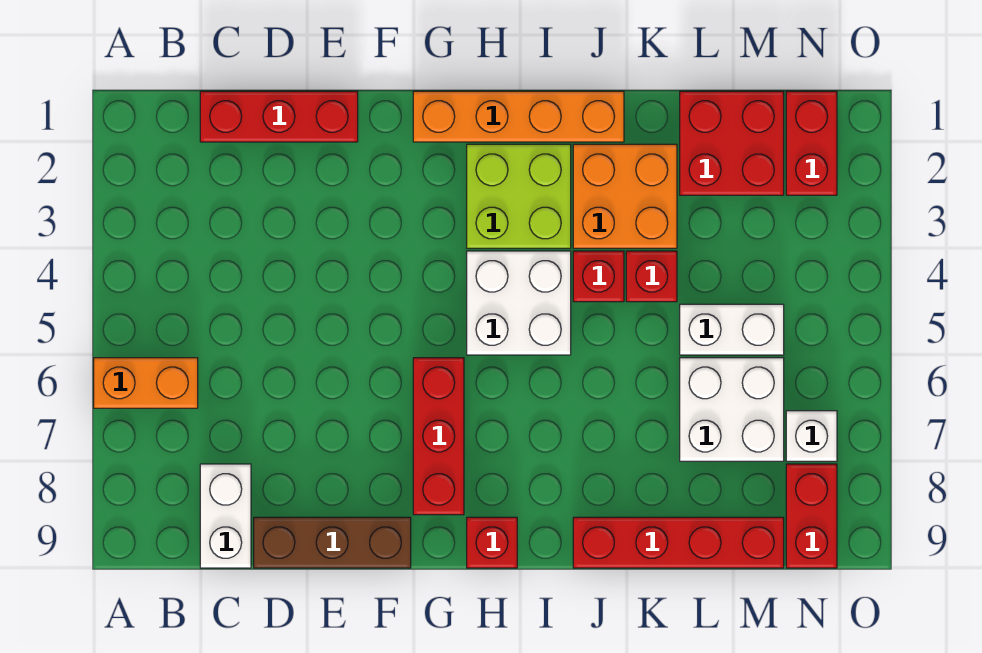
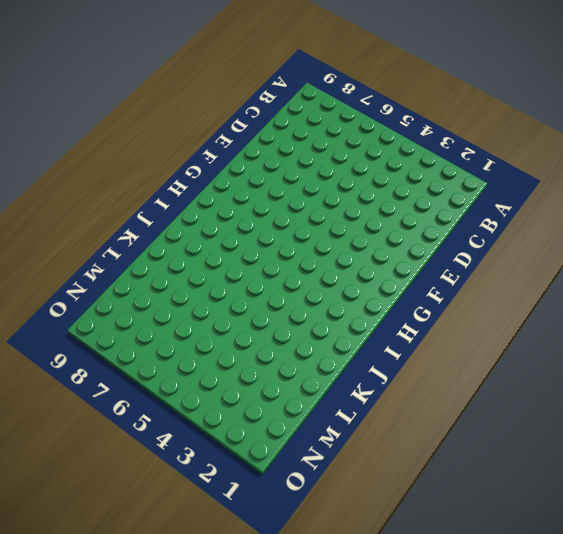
none -> orange brick A6:B6 level 1
none -> red brick C1:E1 level 1
none -> white brick C8:C9 level 1

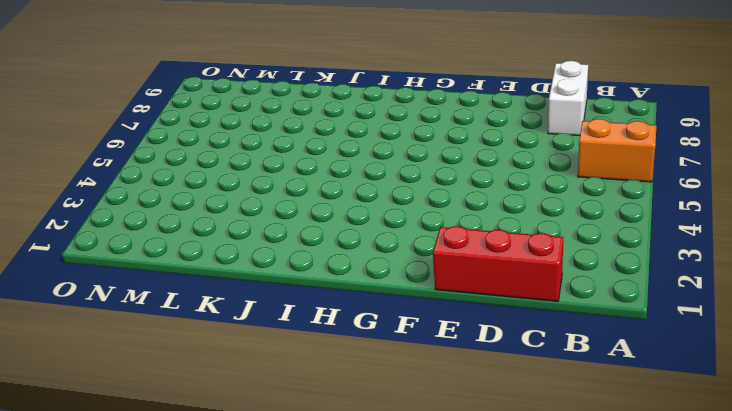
none -> brown brick D9:F9 level 1
none -> orange brick G1:J1 level 1
none -> red brick G6:G8 level 1

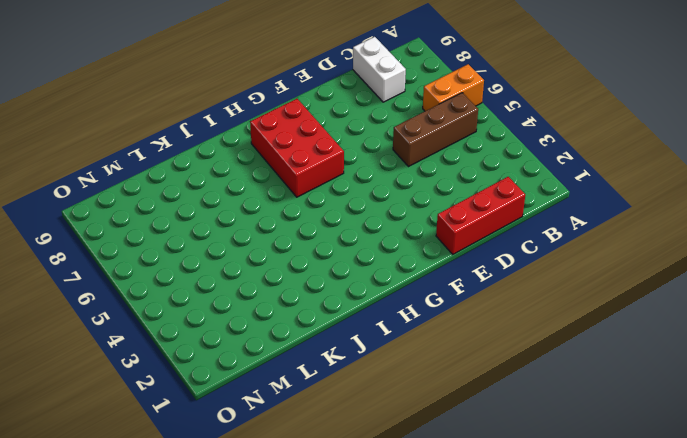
brown brick B5:D5 level 1 -> brown brick D9:F9 level 1
red brick G6:H8 level 1 -> red brick G6:G8 level 1
none -> orange brick G1:J1 level 1
none -> lime brick H2:I3 level 1
none -> white brick H4:I5 level 1

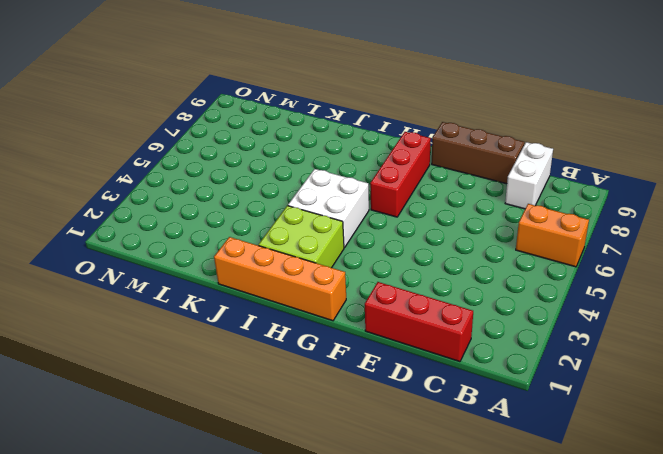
none -> red brick H9 level 1
none -> orange brick J2:K3 level 1
none -> red brick J4 level 1

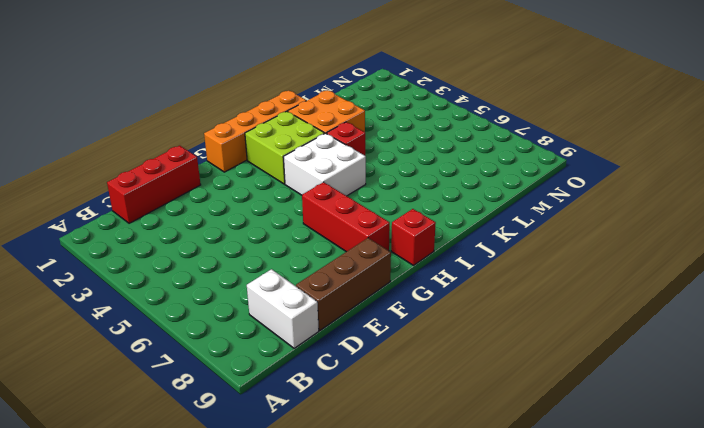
none -> orange brick A6:B6 level 1
none -> red brick J9:M9 level 1
none -> red brick K4 level 1

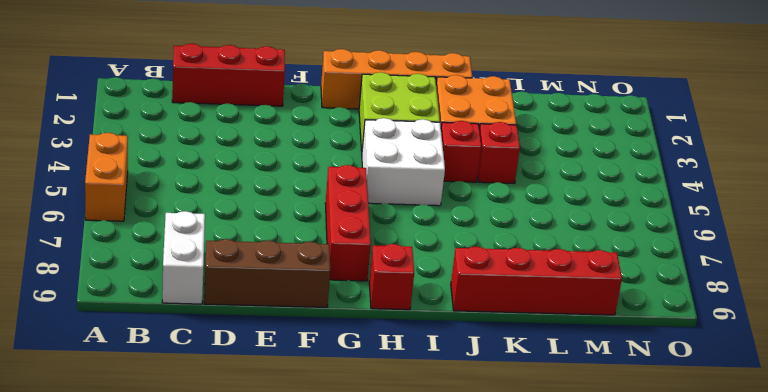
orange brick A5:A6 level 1 -> orange brick A6:B6 level 1
none -> red brick L1:M2 level 1
none -> white brick L5:M5 level 1
none -> white brick L6:M7 level 1

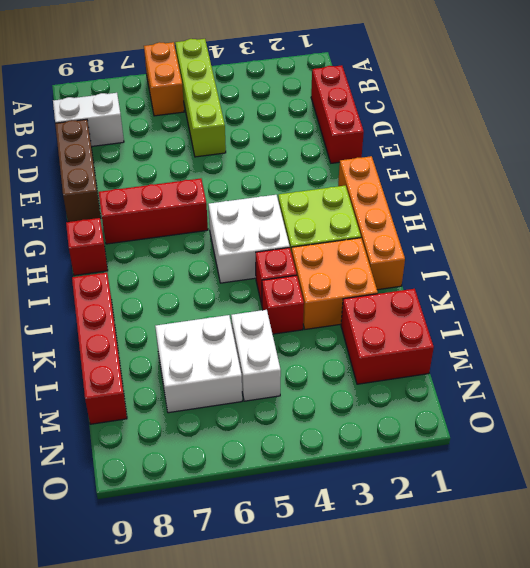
lime brick A5:D5 level 1 -> none
none -> red brick N1:N2 level 1
none -> white brick N7 level 1
none -> red brick N8:N9 level 1

